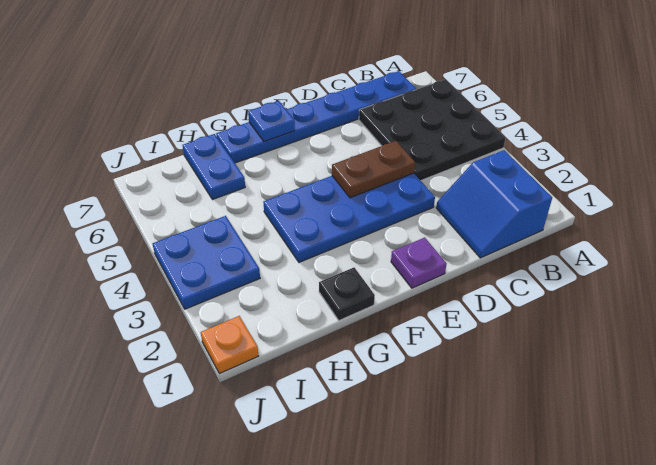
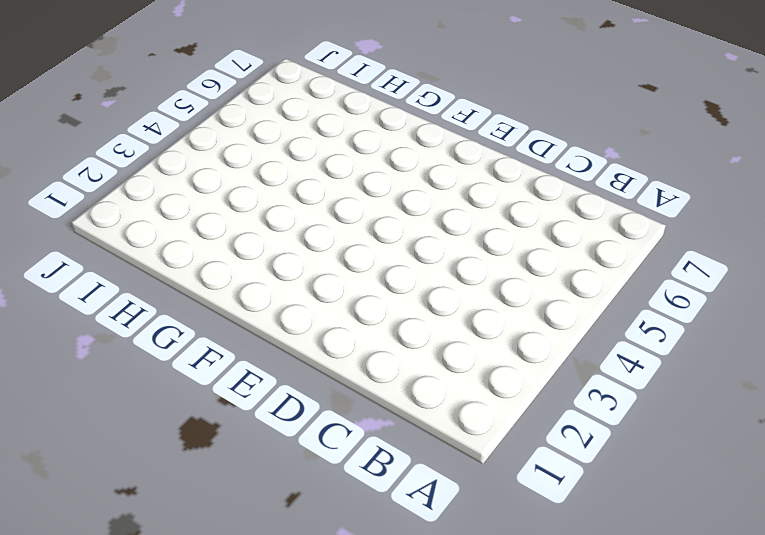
none -> black plate A4:C6 level 1
none -> blue slope B1:C2 level 1 top B

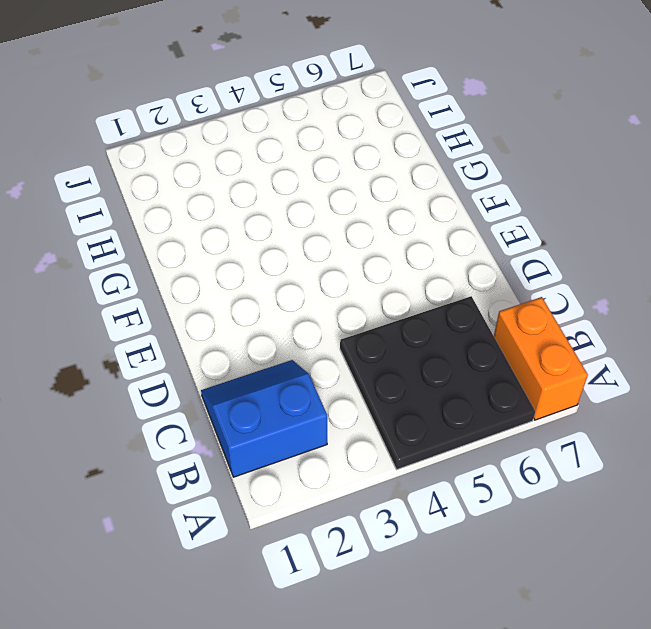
orange brick A7:B7 level 1 -> blue plate B7:G7 level 1
none -> blue plate D3:G4 level 1
none -> purple plate E1 level 1

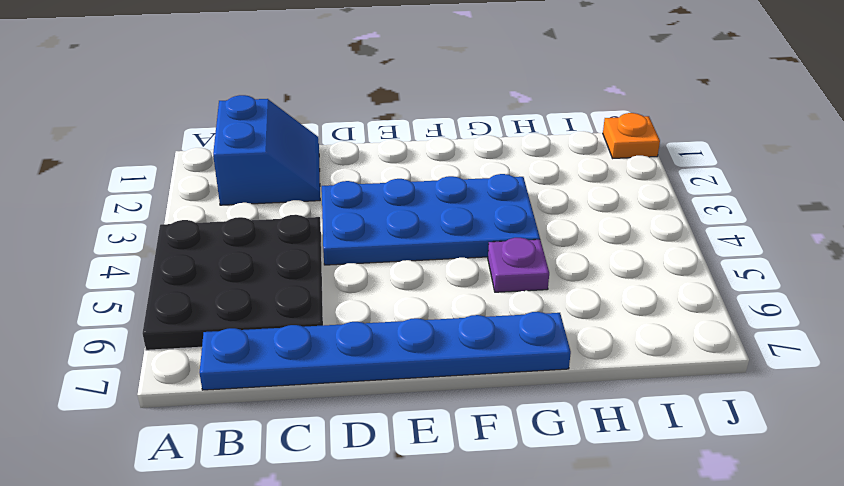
purple plate G5 level 1 -> purple plate E1 level 1
none -> black plate G1 level 1
none -> blue plate H6:H7 level 1

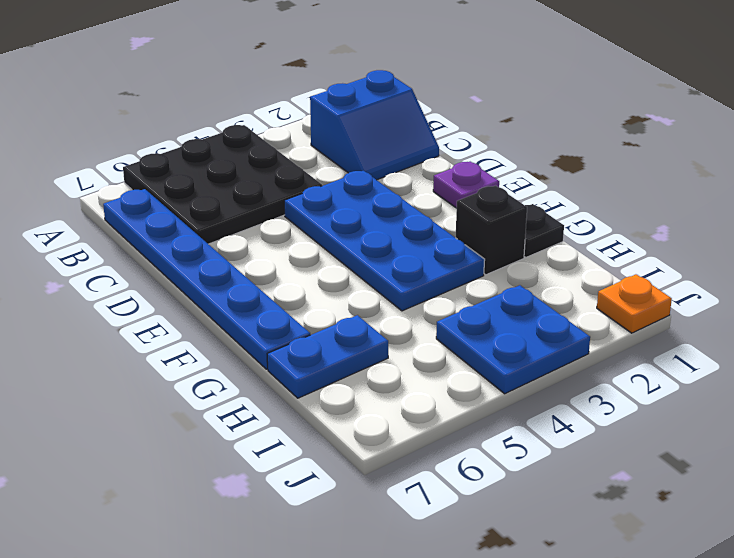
black brick G2 level 1 -> none
none -> brown plate D4:E4 level 2
none -> blue plate F7 level 2

